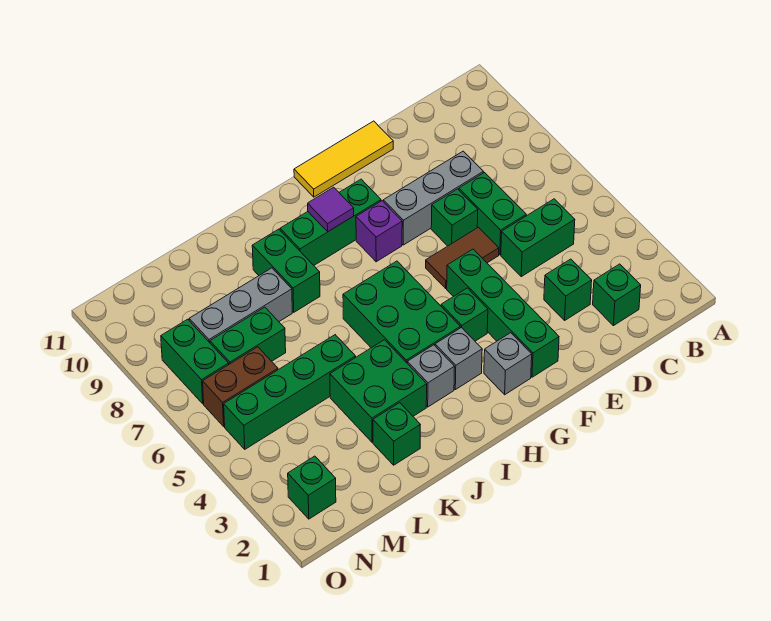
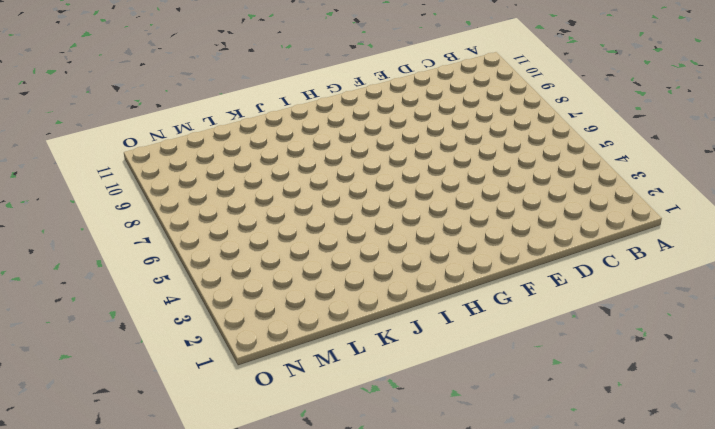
none -> green brick C2 level 1
none -> green brick C5:D5 level 1
none -> green brick D3 level 1

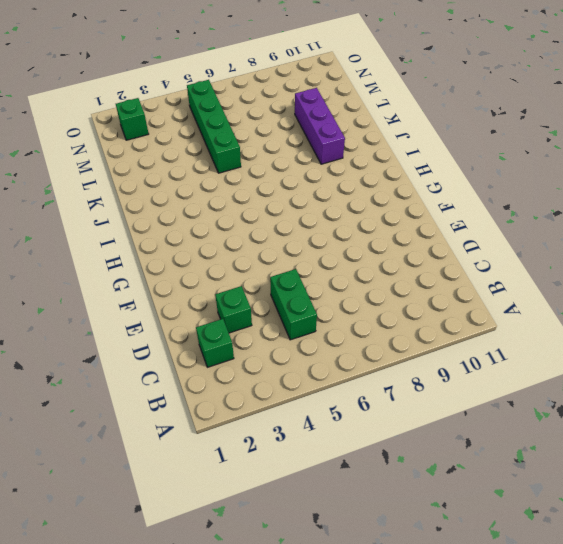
purple brick J9:L9 level 1 -> green brick J8:J9 level 1
none -> green brick D6:D7 level 1
none -> grey brick D8:F8 level 1
none -> brown tile E6:F6 level 1

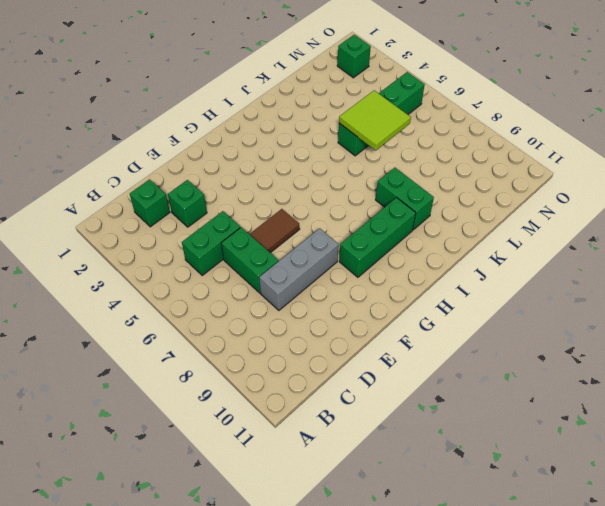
lime tile K5:L6 level 2 -> none
none -> green brick E7 level 1
none -> yellow tile E11:G11 level 1
none -> green brick F2:F5 level 1

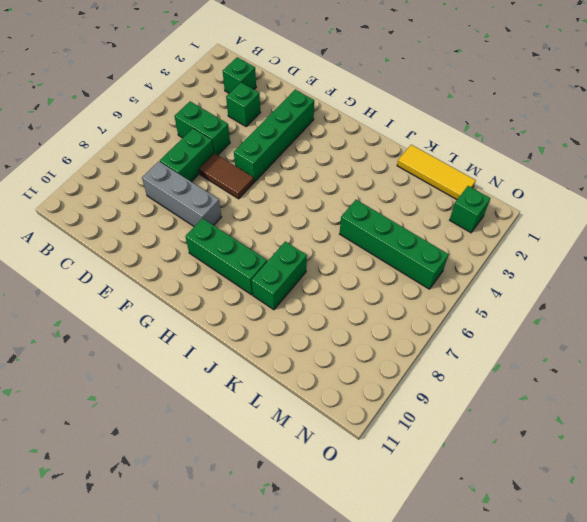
yellow tile K1:M1 level 1 -> yellow tile E11:G11 level 1
none -> green brick E7 level 1
none -> grey brick G2 level 1
none -> green brick G4 level 1

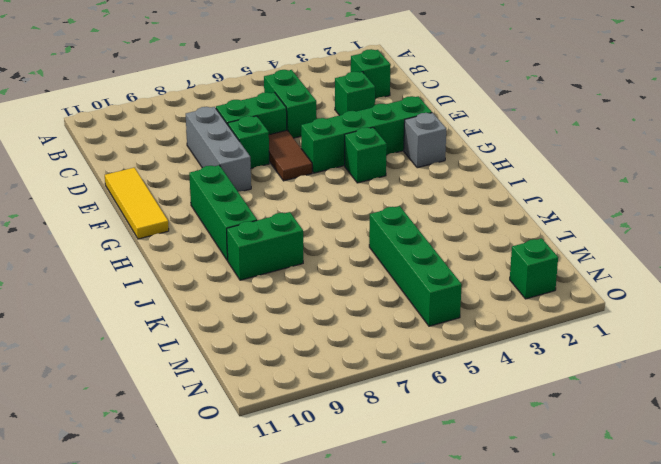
none -> purple brick G8 level 1
none -> grey brick H3 level 1
none -> green brick H4:I6 level 1

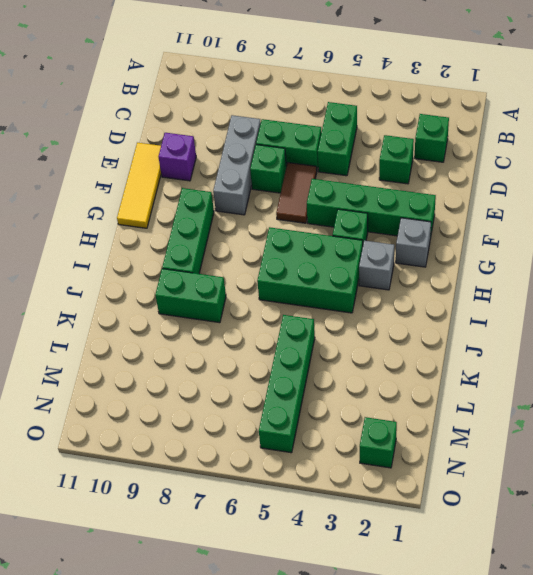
purple brick E10 level 1 -> purple brick G8 level 1
none -> grey brick I3 level 1
none -> green brick J3:K4 level 1
none -> green brick K2 level 1

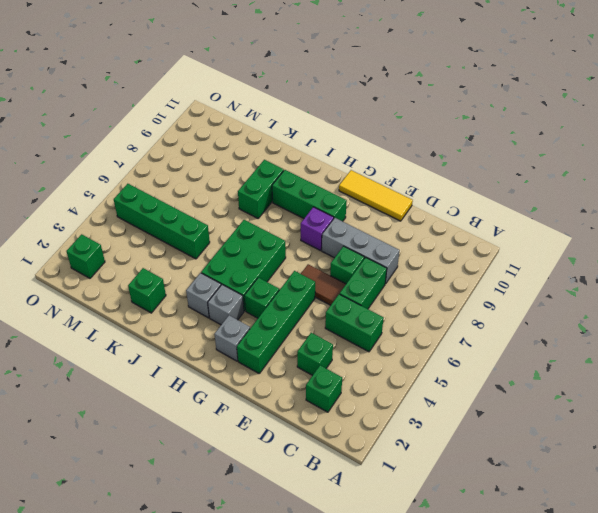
none -> green brick J3:K4 level 1
none -> grey brick K8:M8 level 1
none -> green brick L7:M7 level 1

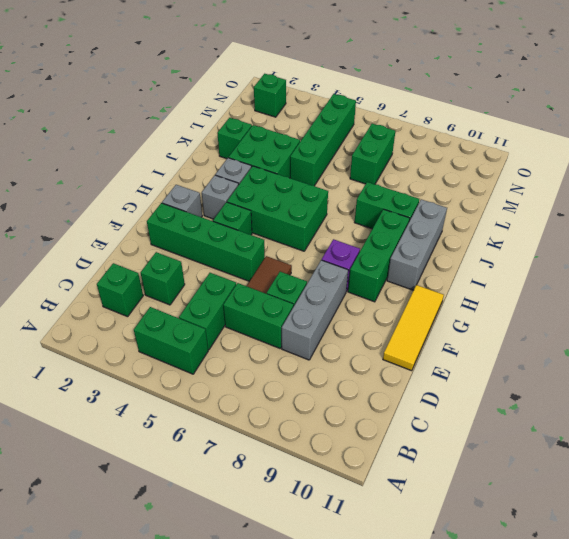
green brick B4:B5 level 1 -> green brick N7:N8 level 1
grey brick H10:J10 level 1 -> grey brick K8:M8 level 1
none -> brown brick M6:N6 level 1
none -> purple tile H9 level 2

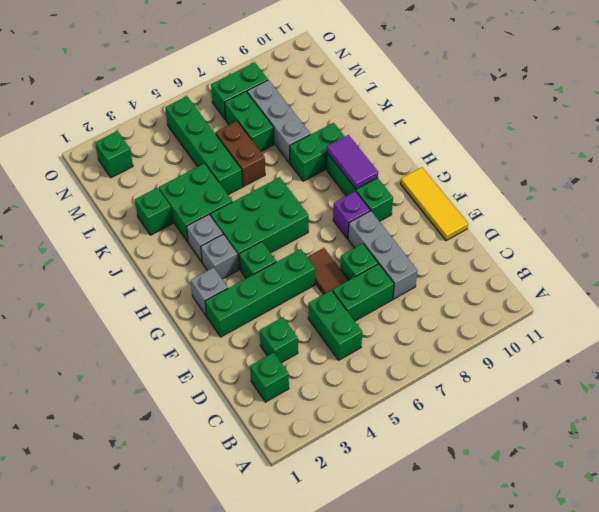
purple tile H9:I9 level 2 -> purple tile H9 level 2
brown brick K6:L6 level 1 -> brown brick M6:N6 level 1

